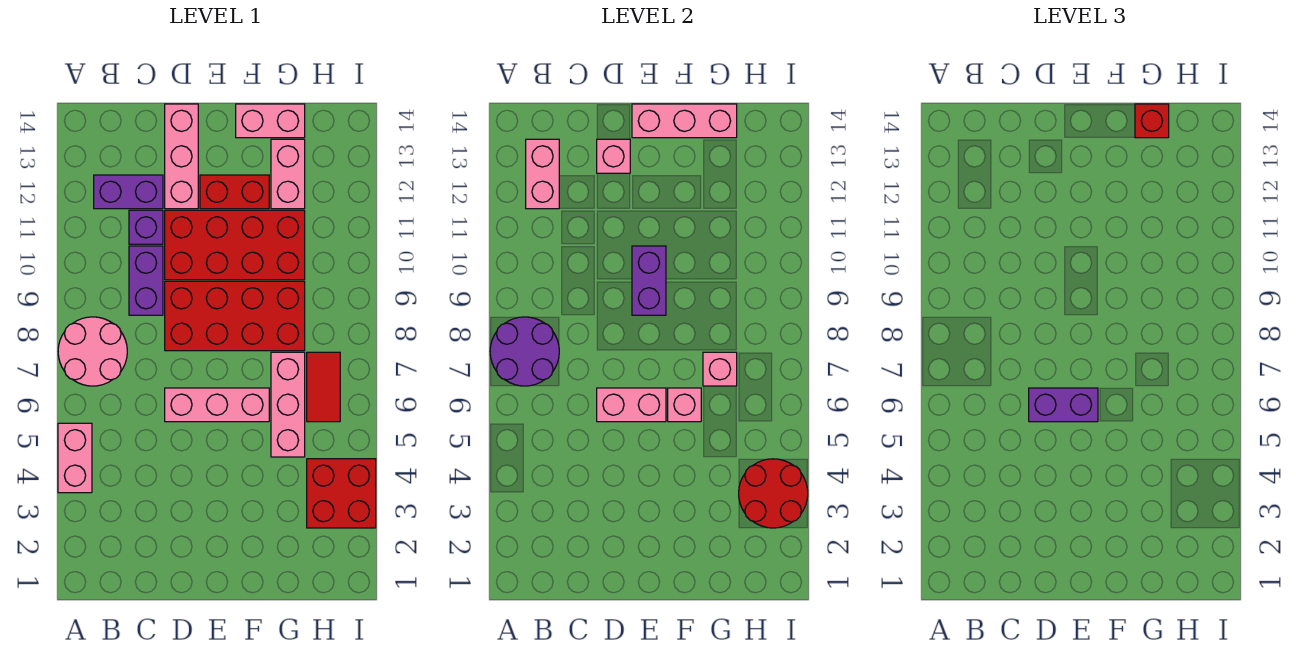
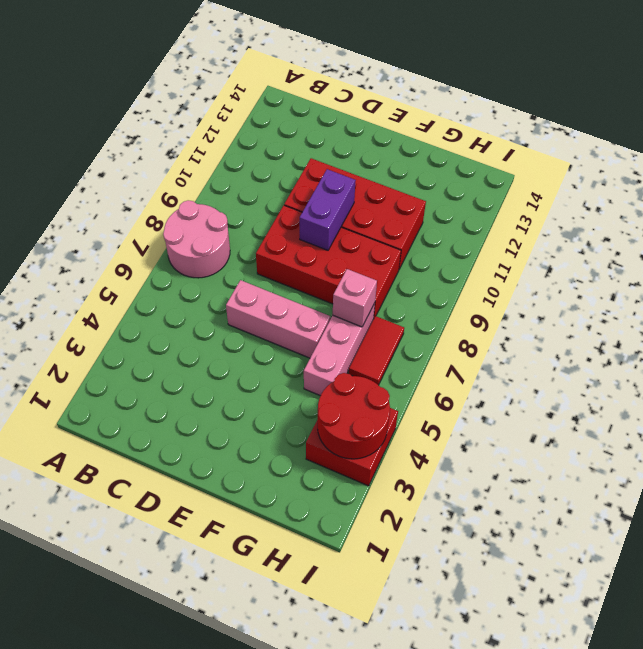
none -> pink brick A4:A5 level 1
none -> purple brick B12:C12 level 1
none -> purple brick C9:C10 level 1

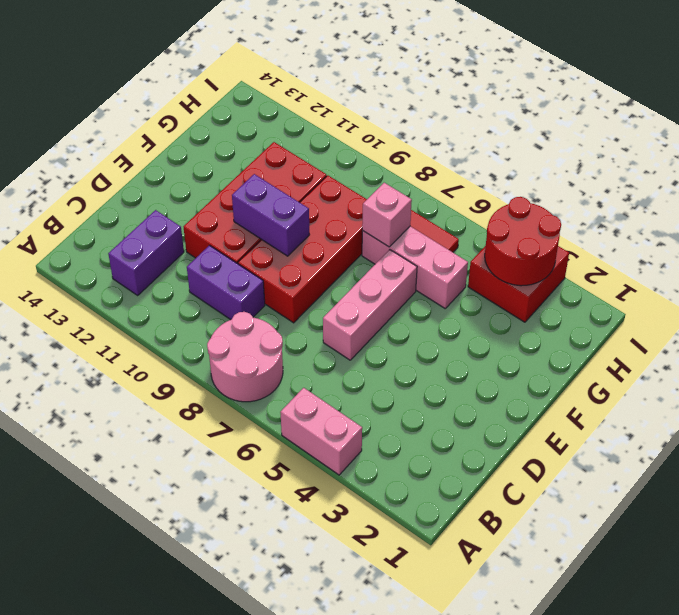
none -> purple brick C11 level 1
none -> pink brick D12:D14 level 1
none -> red brick E12:F12 level 1

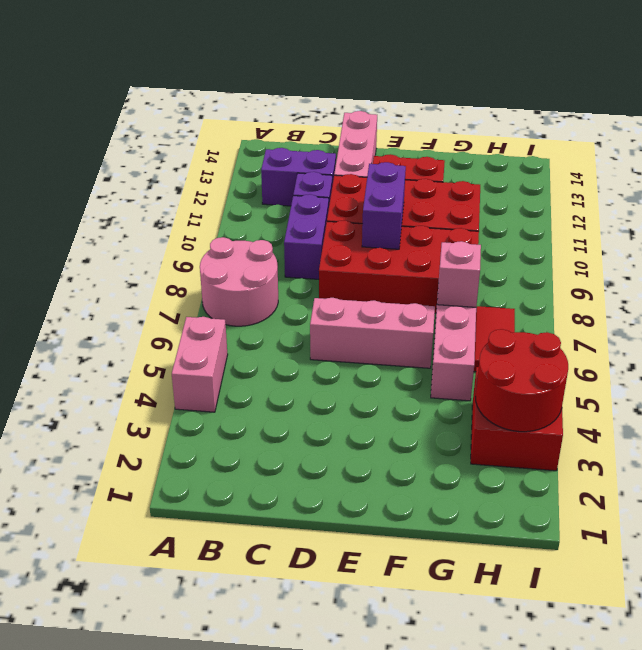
none -> pink brick F14:G14 level 1
none -> pink brick G12:G13 level 1
none -> purple round brick A7:B8 level 2

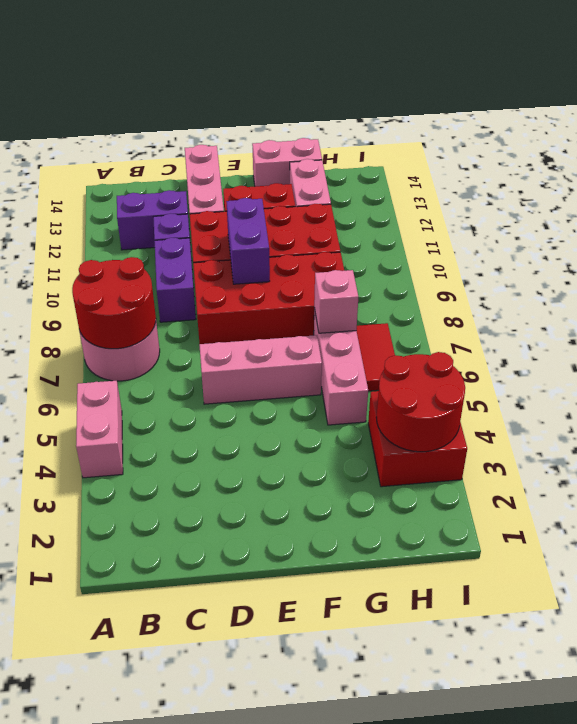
red round brick A7:B8 level 2 -> purple round brick A7:B8 level 2
none -> pink brick B12:B13 level 2
none -> pink brick D6:E6 level 2
none -> pink brick D13 level 2

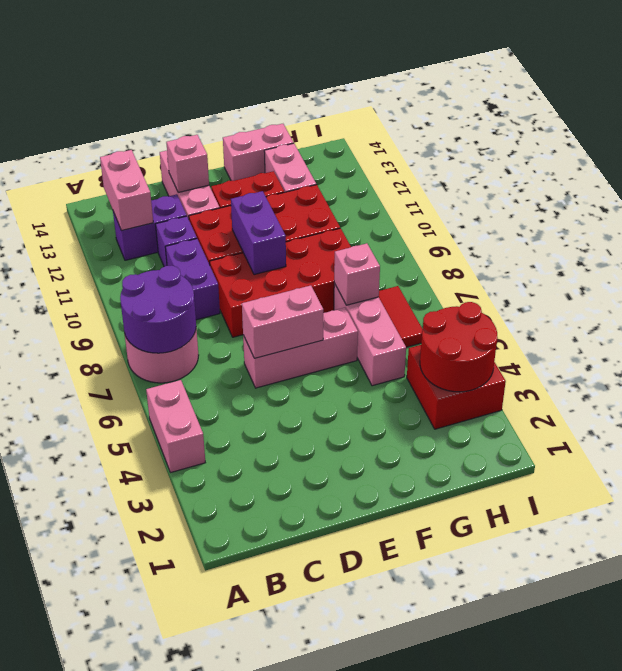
none -> pink brick E14:G14 level 2
none -> pink brick F6 level 2
none -> purple brick D6:E6 level 3

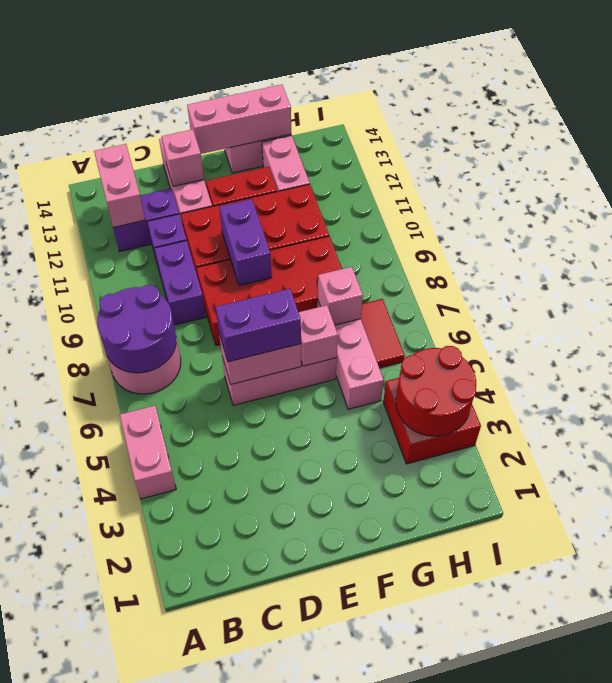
none -> red brick G14 level 3

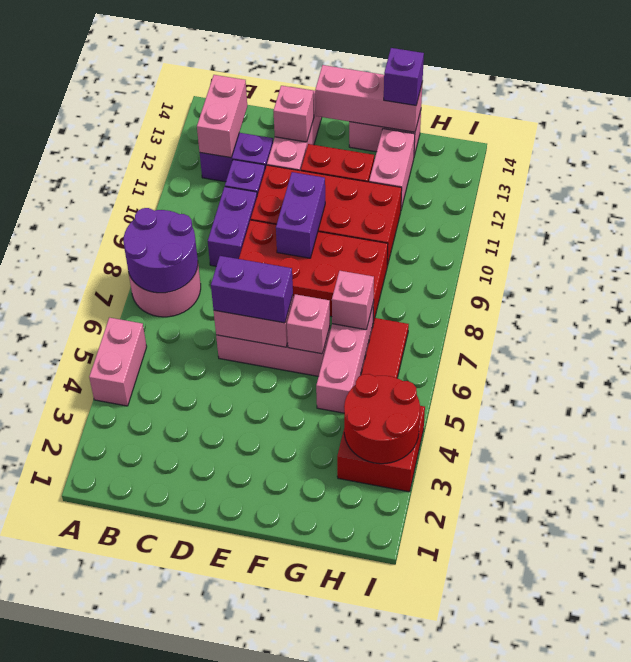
purple brick G14 level 3 -> red brick G14 level 3

